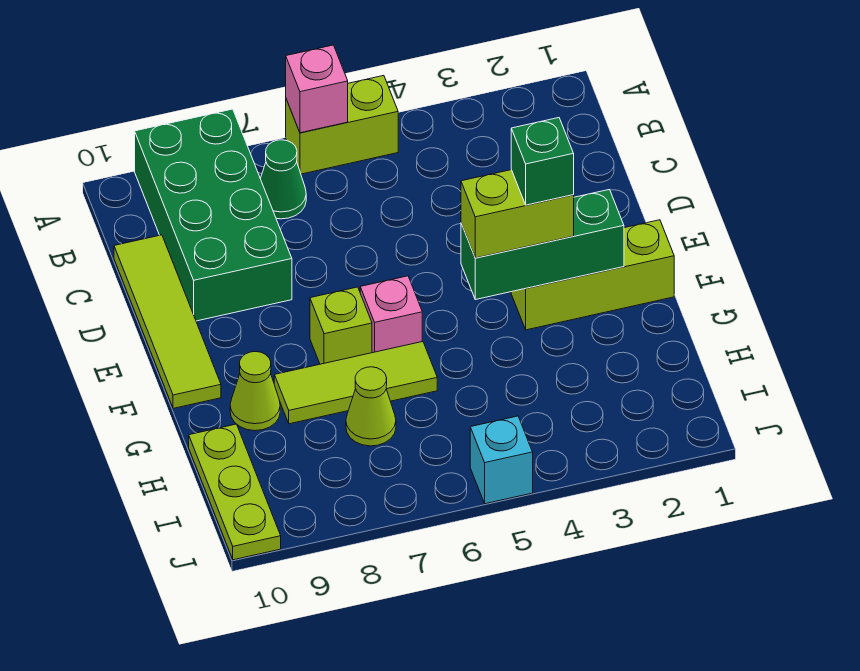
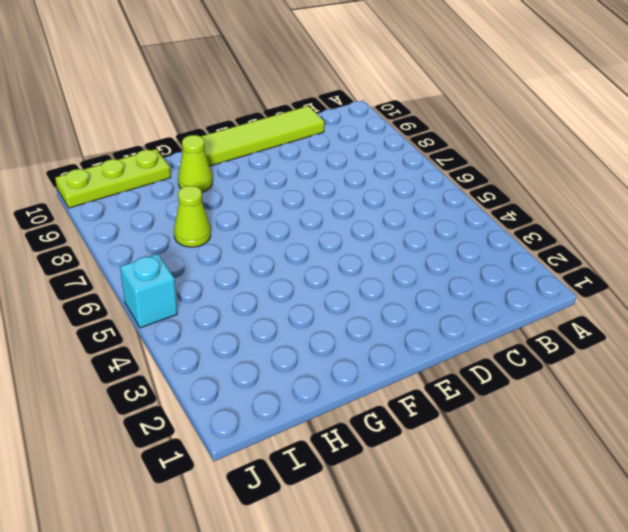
none -> lime brick A5:A6 level 1
none -> green brick A8:D9 level 1
none -> green cone B7 level 1

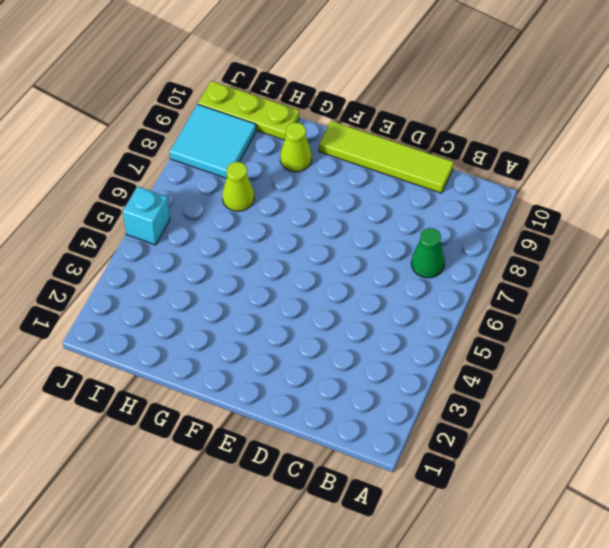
cyan tile I8:J9 level 1 -> none
none -> lime brick A5:A6 level 1
none -> green brick A8:D9 level 1
none -> lime brick F1:F3 level 1

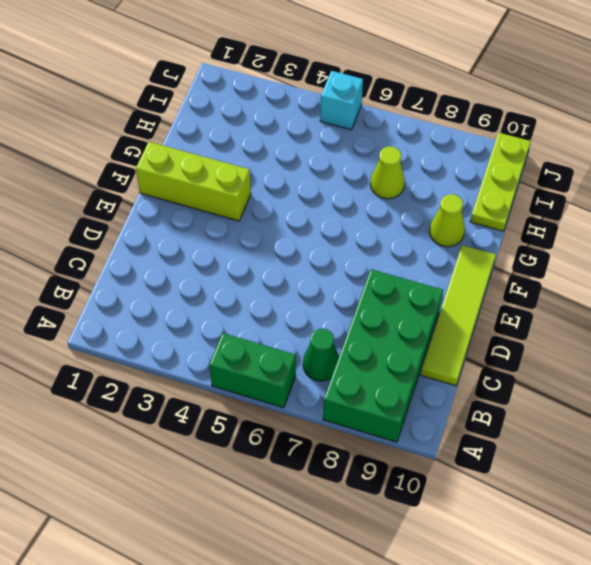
green brick A5:A6 level 1 -> lime brick A5:A6 level 1
none -> pink brick F6 level 1
none -> lime brick F7 level 1
none -> lime tile G6:G8 level 1

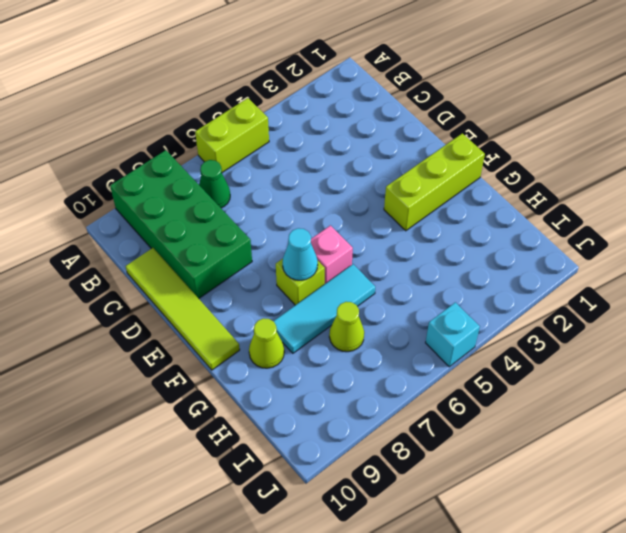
cyan cone F7 level 2 -> none
cyan tile G6:G8 level 1 -> lime tile G6:G8 level 1
none -> lime plate H10:J10 level 1
none -> pink brick A6 level 2
none -> green brick F2:F4 level 2

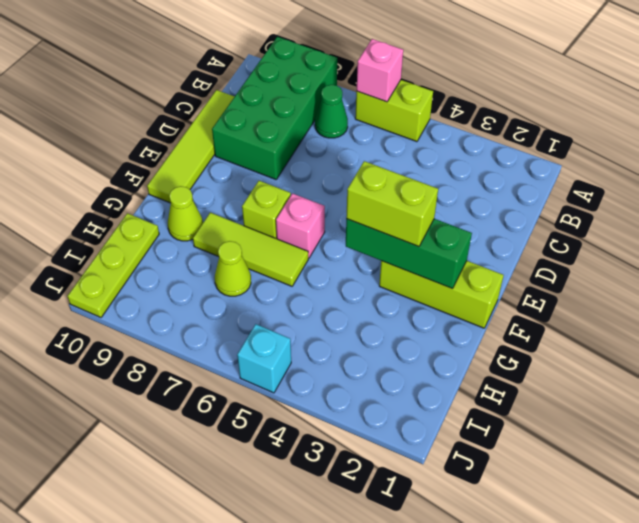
none -> green brick F3 level 4

